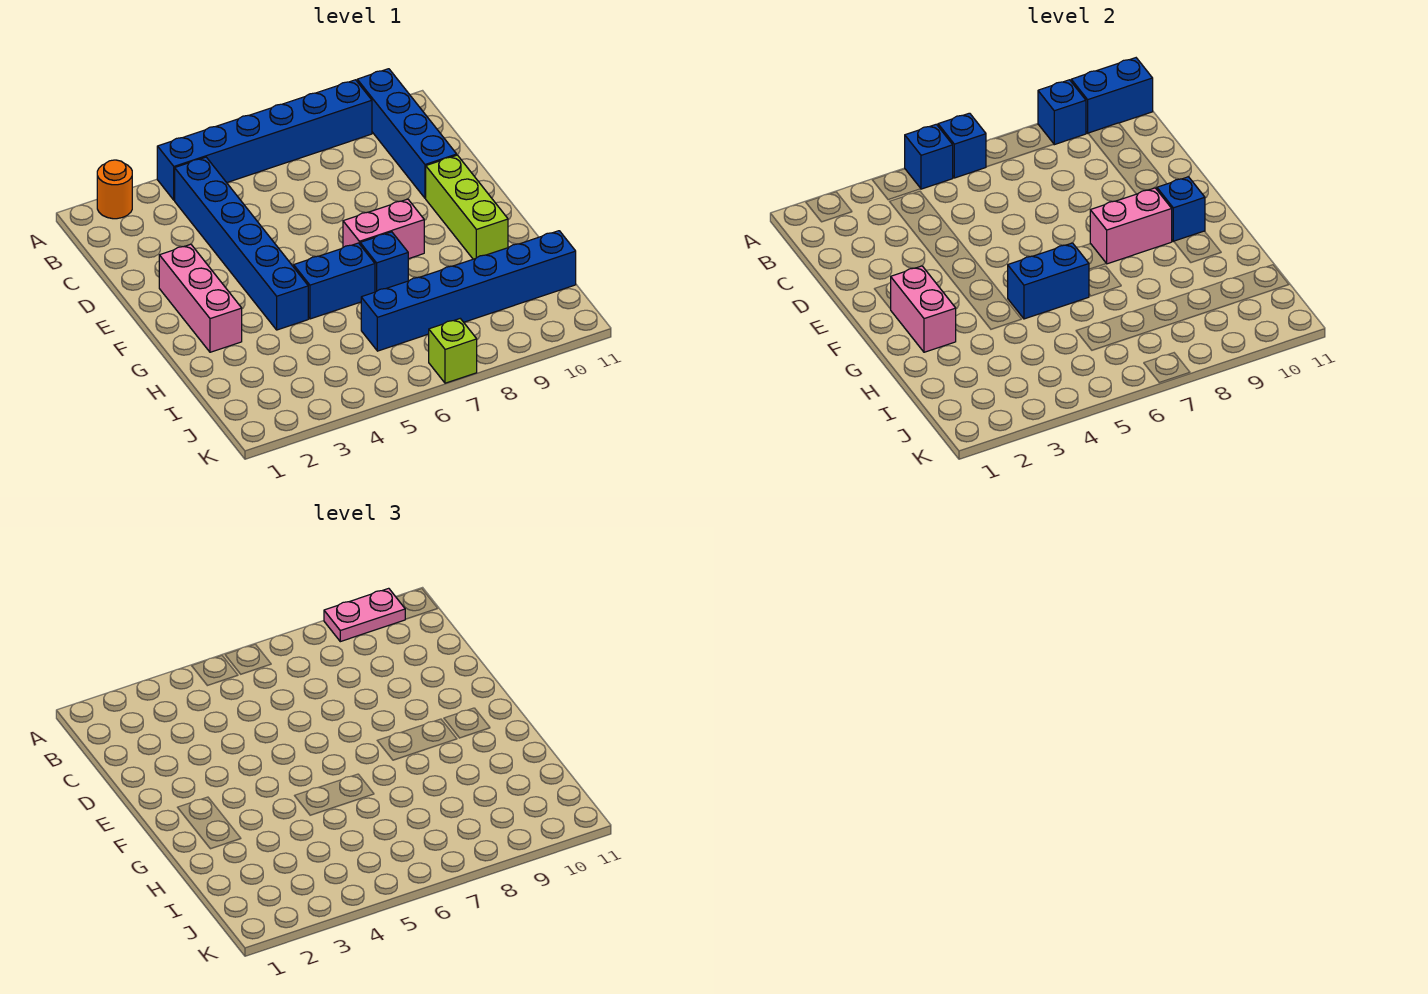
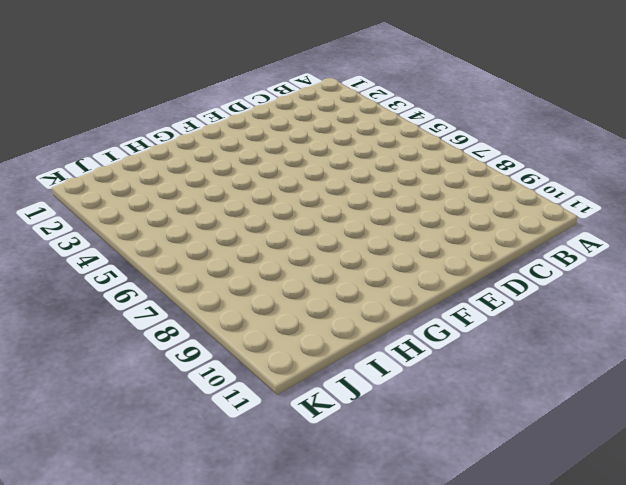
none -> orange round brick A2 level 1
none -> blue brick A4:A9 level 1
none -> blue brick A10:D10 level 1

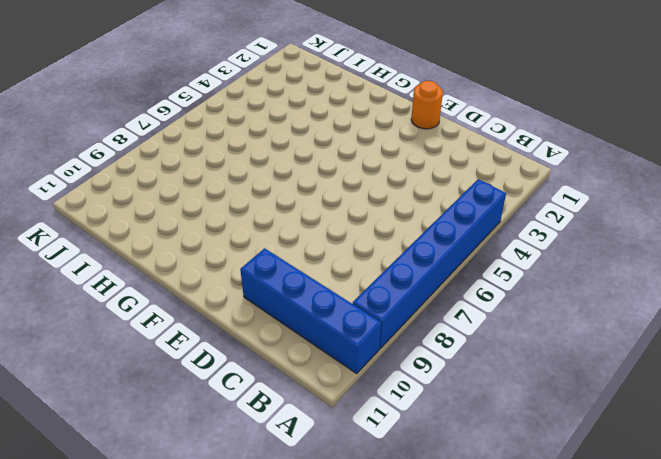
orange round brick E1 level 1 -> orange round brick A2 level 1
none -> blue brick B4:G4 level 1
none -> pink brick E2:G2 level 1
none -> lime brick E10:G10 level 1

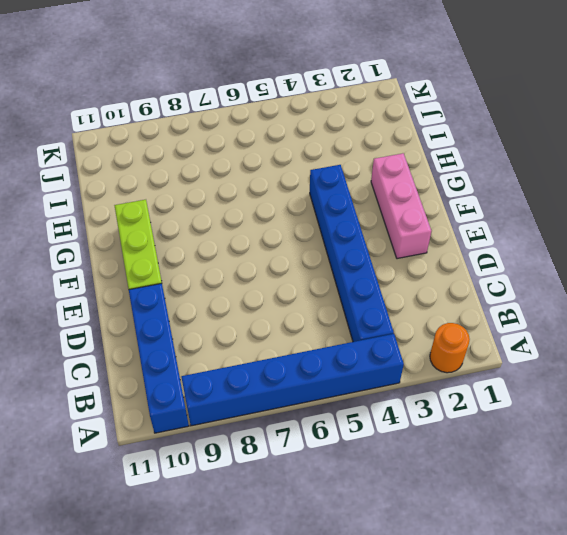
none -> pink brick F7:F8 level 1
none -> blue brick G5:G6 level 1
none -> blue brick G7 level 1

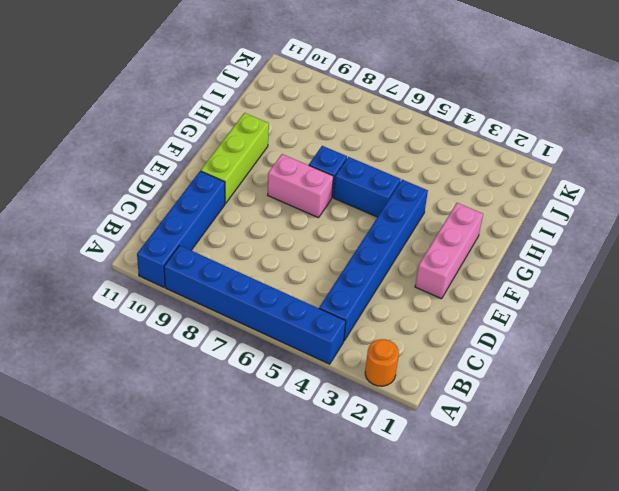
none -> blue brick I6:I11 level 1
none -> lime brick K7 level 1
none -> blue brick A5 level 2

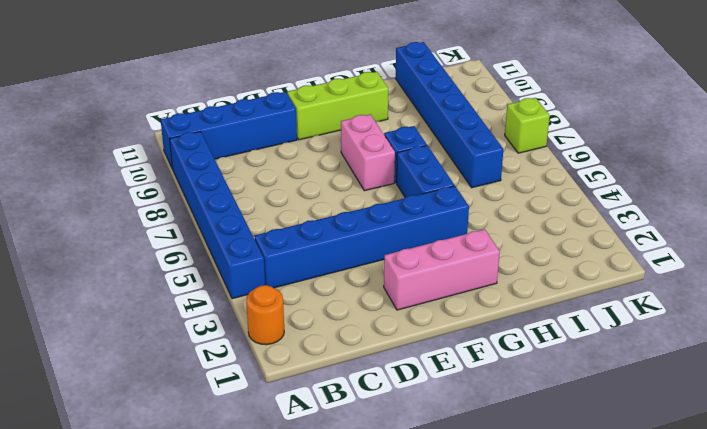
none -> blue brick A5 level 2
none -> blue brick A6 level 2
none -> blue brick A9 level 2

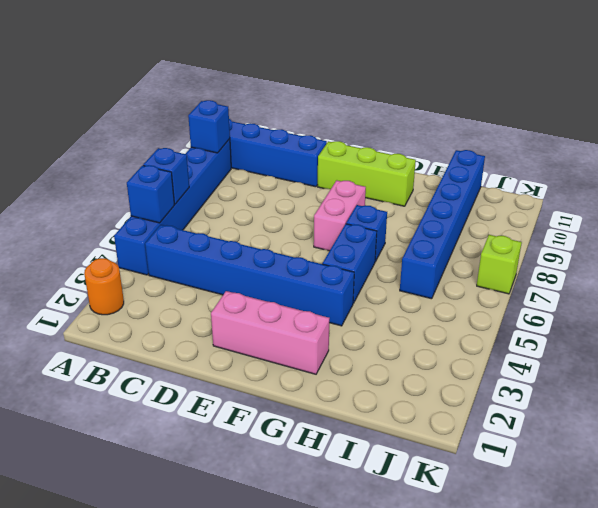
none -> blue brick A10:A11 level 2
none -> pink brick F2:G2 level 2
none -> pink brick F8:F9 level 2

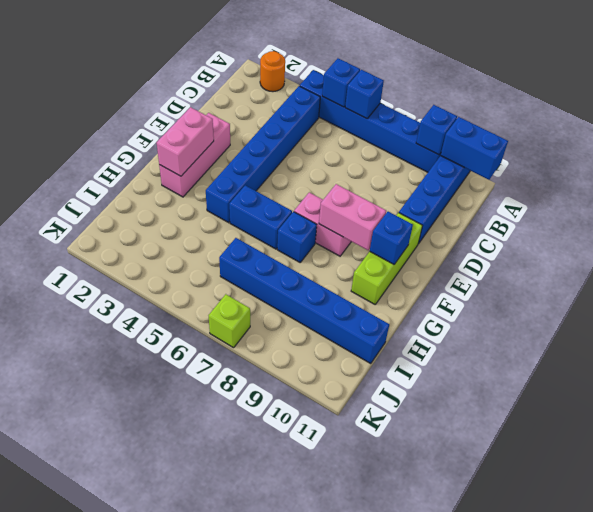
none -> blue brick G5:G6 level 2
none -> pink plate A9:A10 level 3

